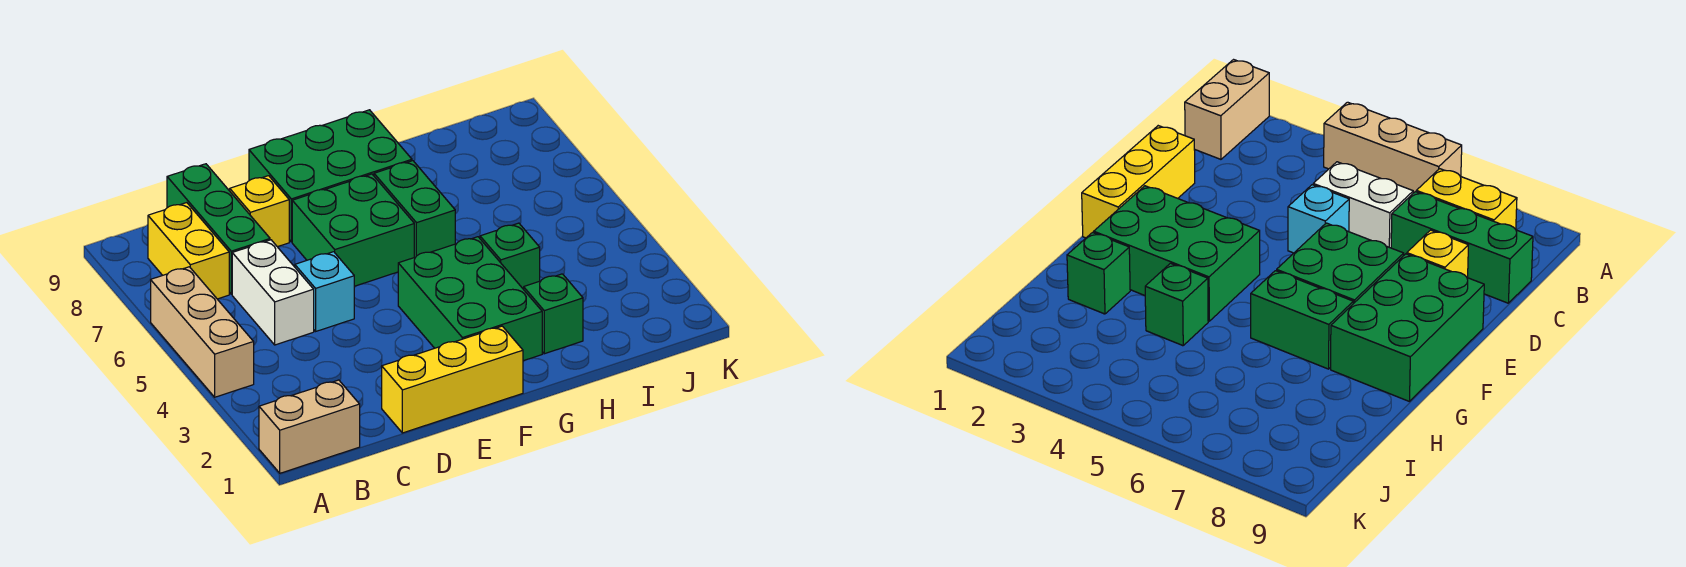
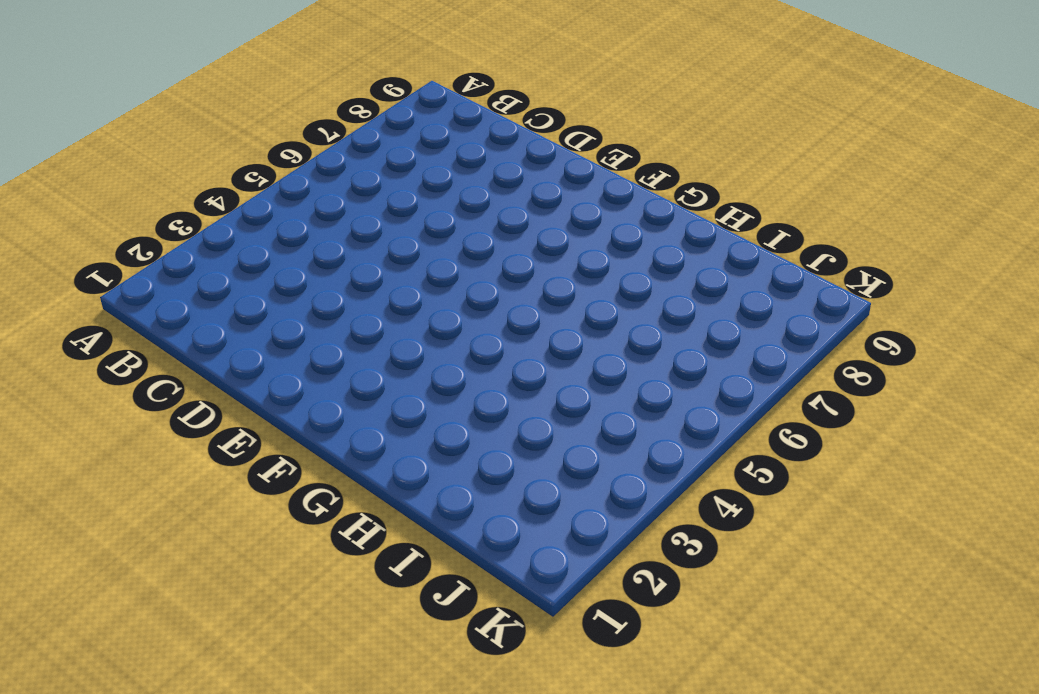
none -> tan brick A1:B1 level 1
none -> tan brick A4:A6 level 1
none -> yellow brick B7:B8 level 1

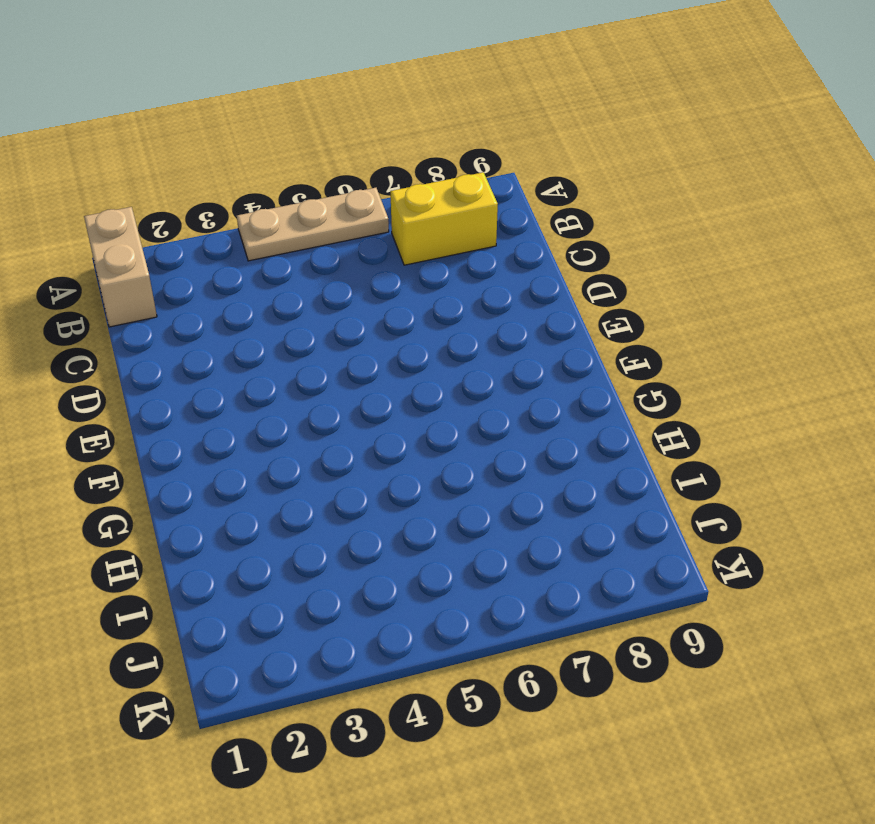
tan plate A4:A6 level 1 -> tan brick A4:A6 level 1
none -> white brick C5:C6 level 1
none -> green brick C7:C9 level 1
none -> yellow brick D1:F1 level 1

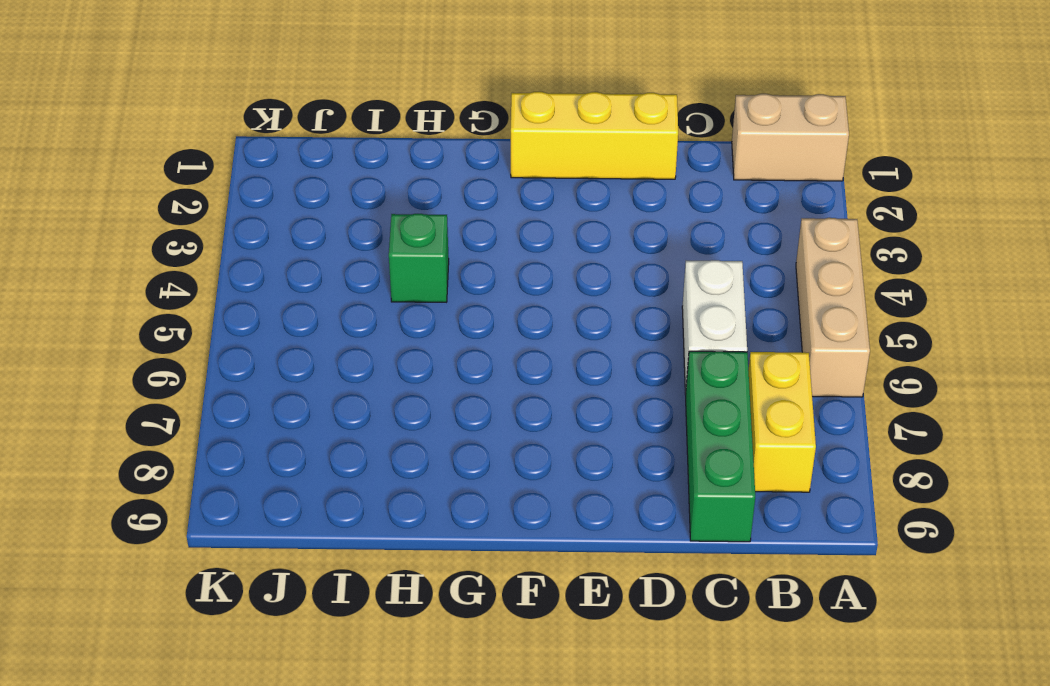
none -> cyan brick D5 level 1
none -> yellow brick D8 level 1
none -> green brick E6:F7 level 1

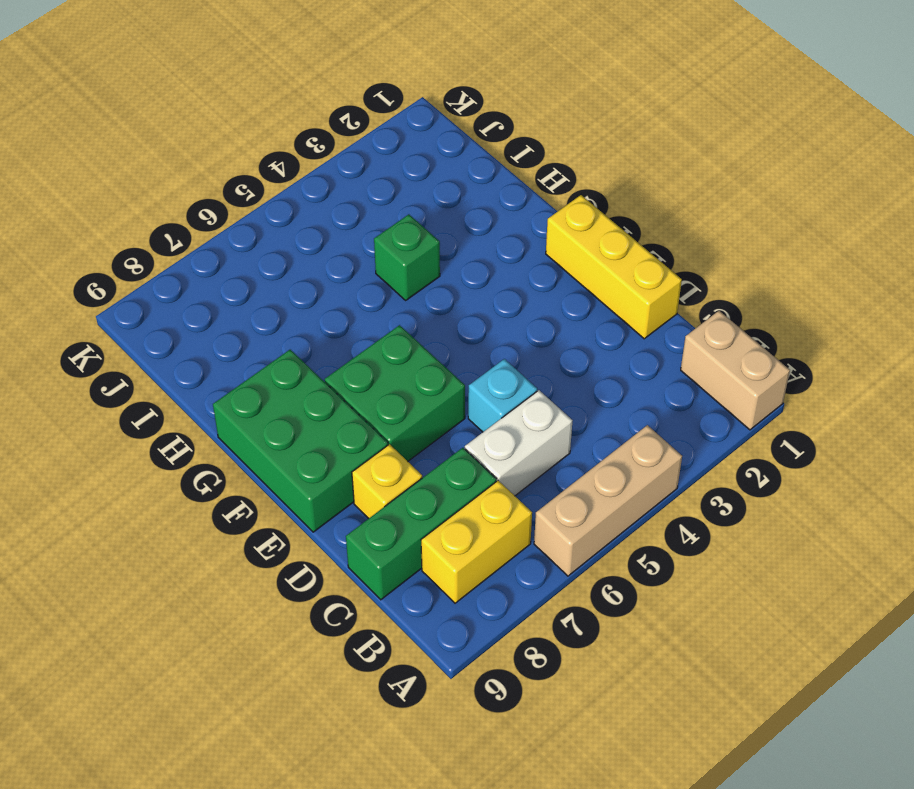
none -> green brick F2:G4 level 1
none -> green brick G6:G7 level 1
none -> green brick H2 level 1

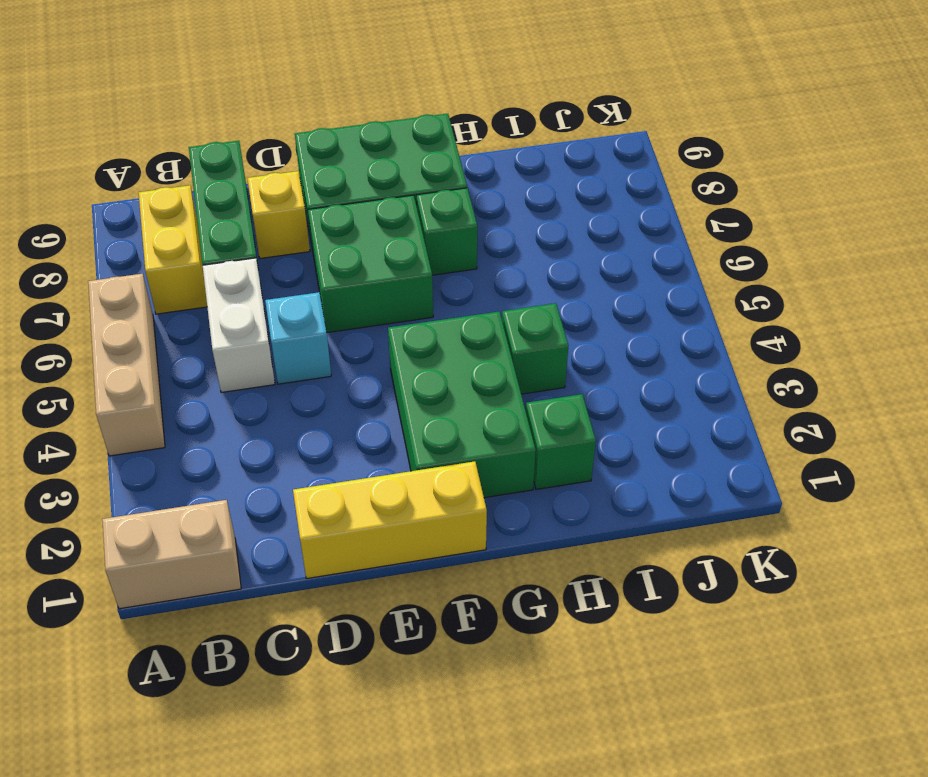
green brick G7 level 1 -> green brick G6:G7 level 1

